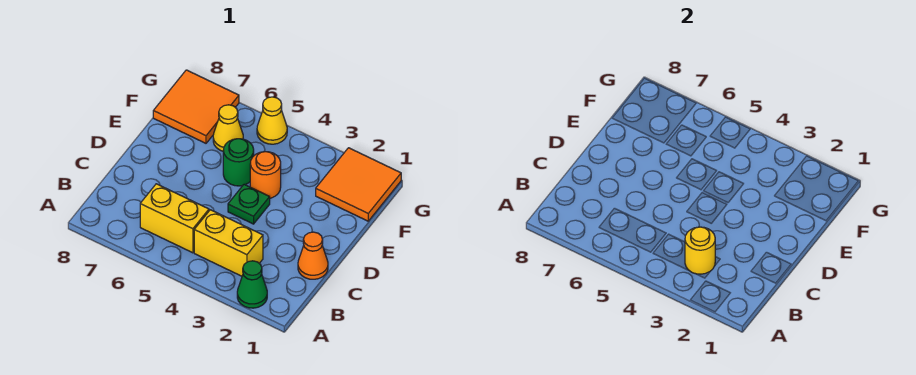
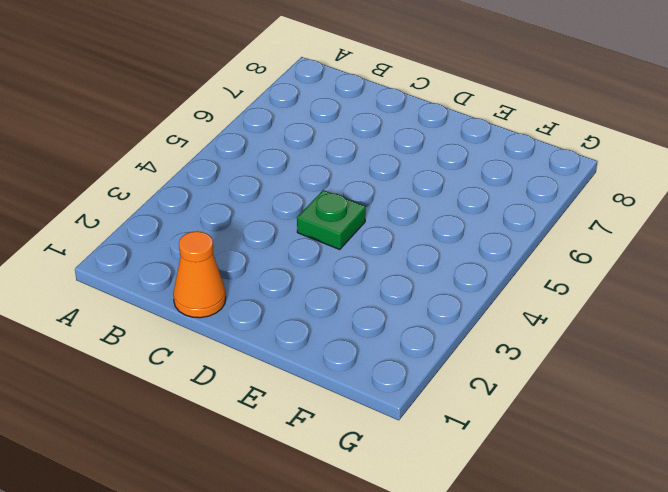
none -> green cone A2 level 1
none -> yellow brick B3:B4 level 1
none -> yellow brick B5:B6 level 1

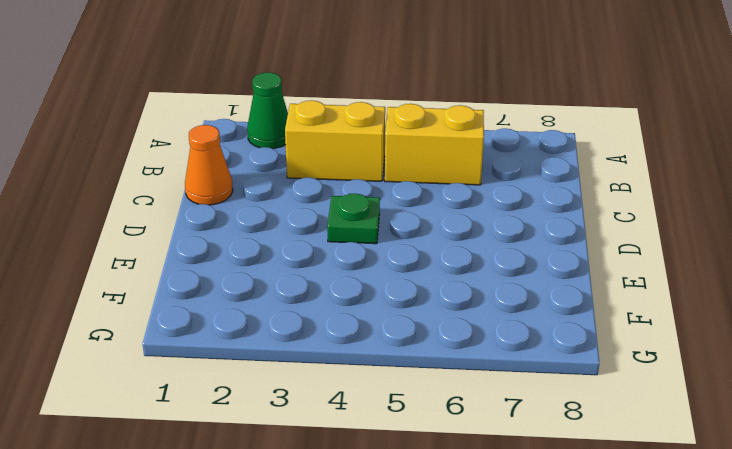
none -> orange round brick E4 level 1
none -> green round brick E5 level 1
none -> orange tile F1:G2 level 1

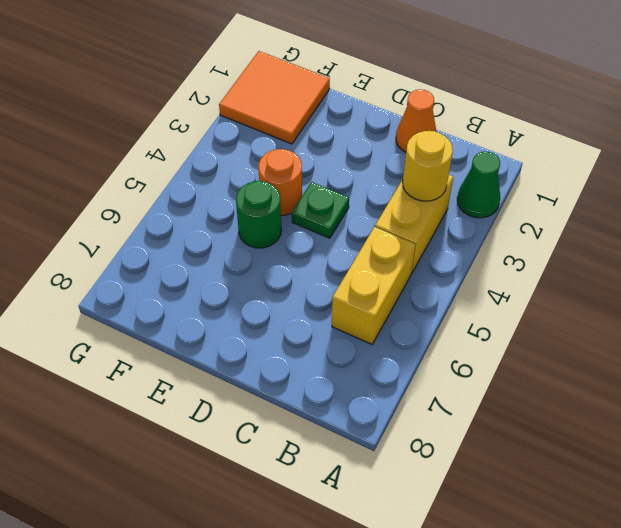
none -> yellow cone F6 level 1
none -> orange tile F7:G8 level 1
none -> yellow cone G5 level 1

